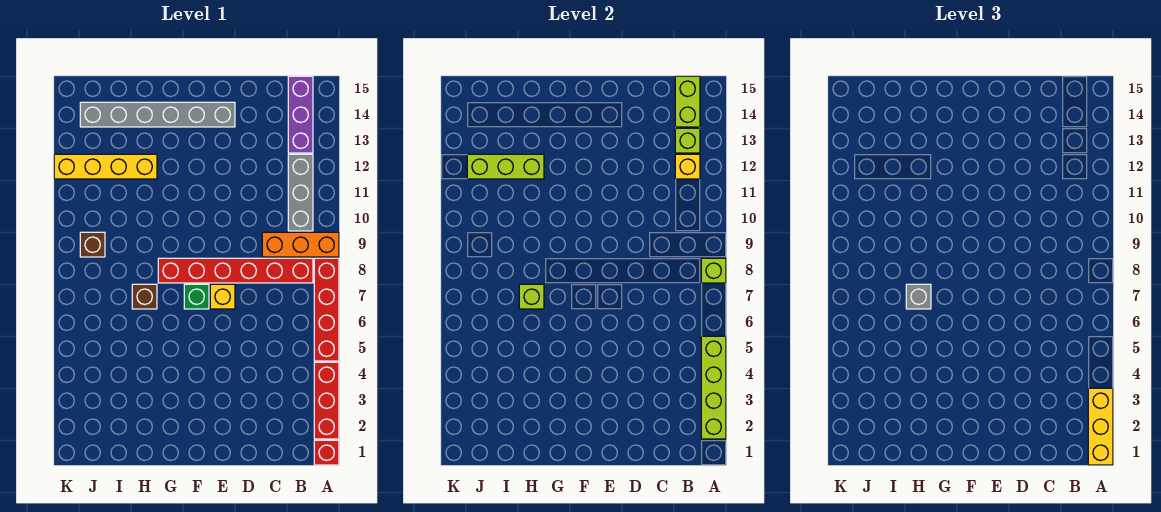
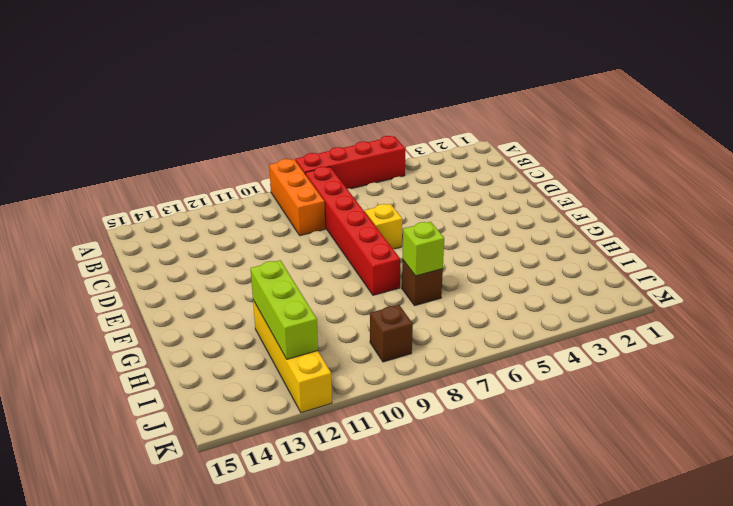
none -> red brick A1 level 1
none -> red brick A2:A4 level 1
none -> grey brick B10:B12 level 1

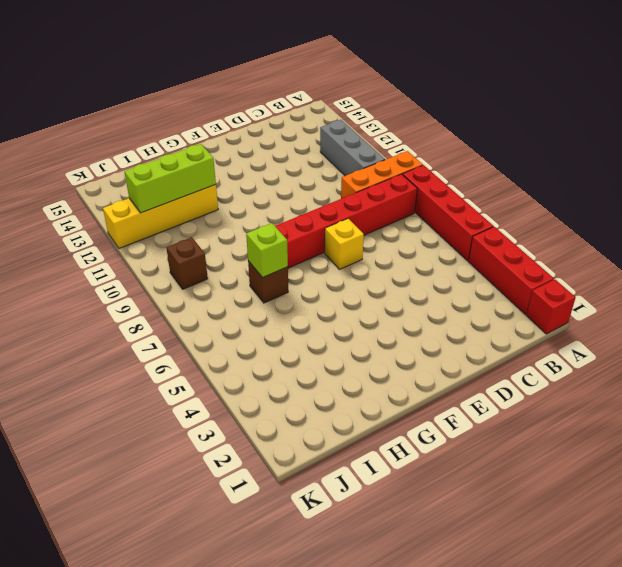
none -> purple brick B13:B15 level 1
none -> grey brick E14:J14 level 1
none -> green brick F7 level 1

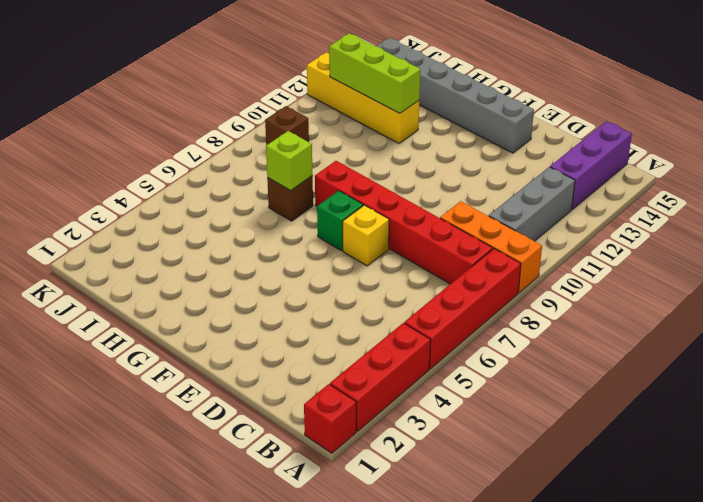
none -> lime brick A2:A5 level 2
none -> lime brick A8 level 2
none -> yellow brick B12 level 2

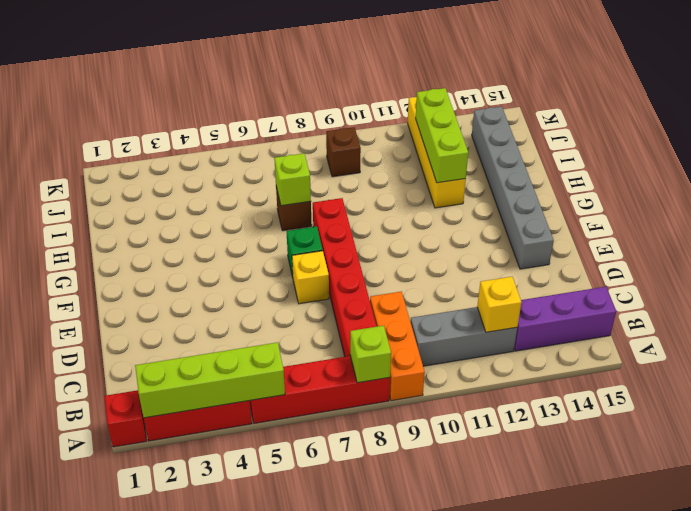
none -> lime brick B13 level 2
none -> lime brick B14:B15 level 2
none -> yellow brick A1:A3 level 3

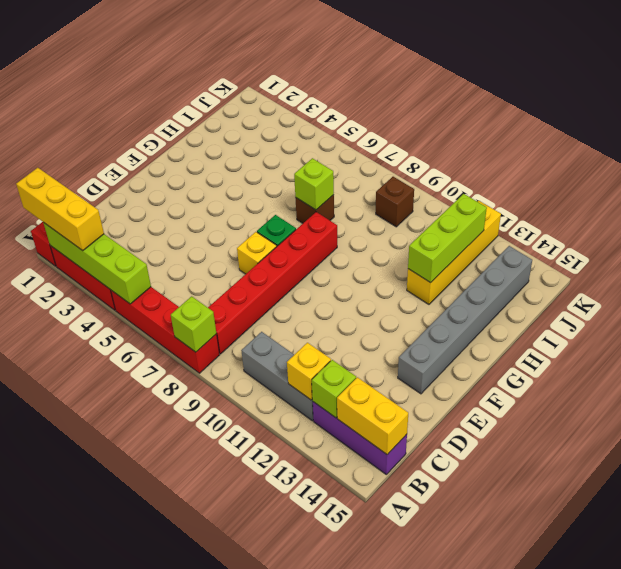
yellow brick B14:B15 level 2 -> lime brick B14:B15 level 2
none -> orange brick A9:C9 level 1
none -> grey brick H7 level 3

